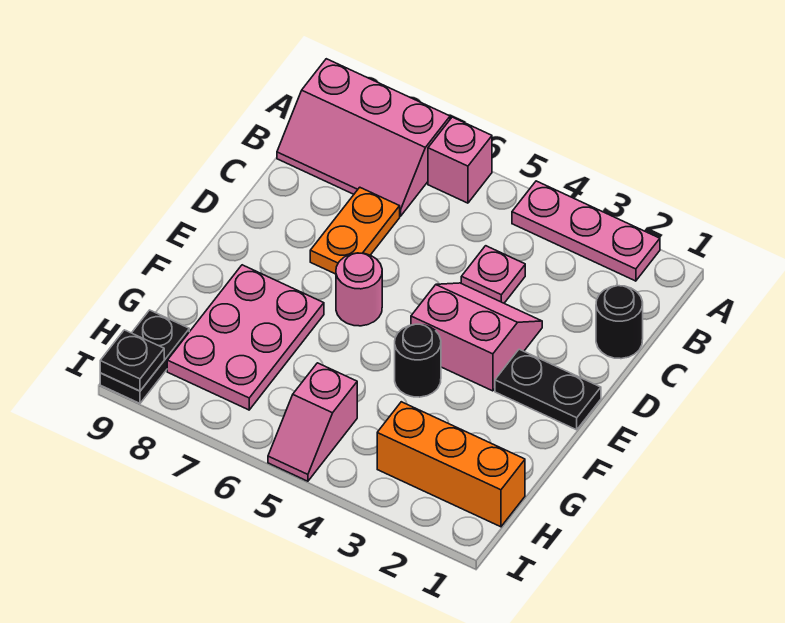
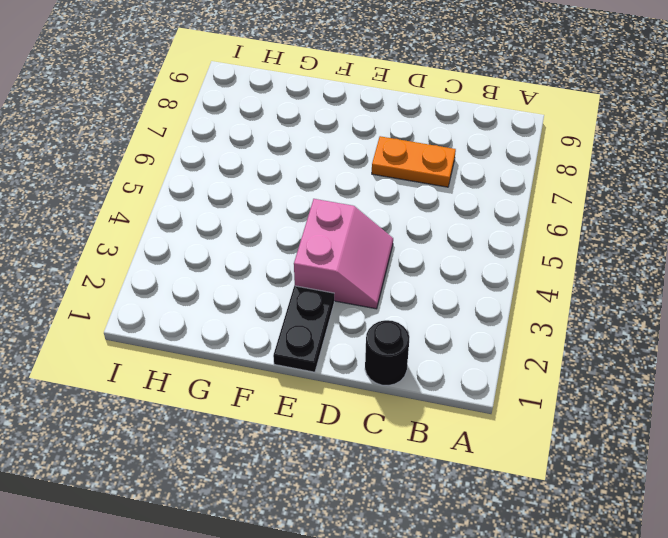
none -> pink plate A2:A4 level 1
none -> pink brick A6 level 1
none -> pink slope A7:B9 level 1 top A

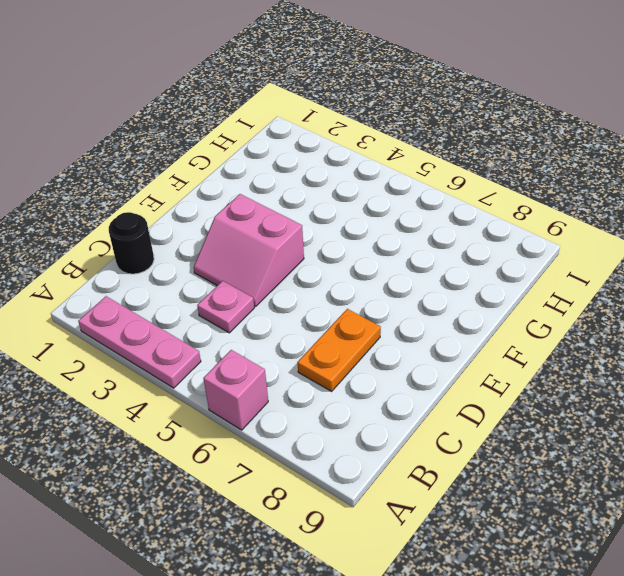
none -> pink slope A7:B9 level 1 top A
none -> black plate E1:E2 level 1
none -> pink round brick E6 level 1

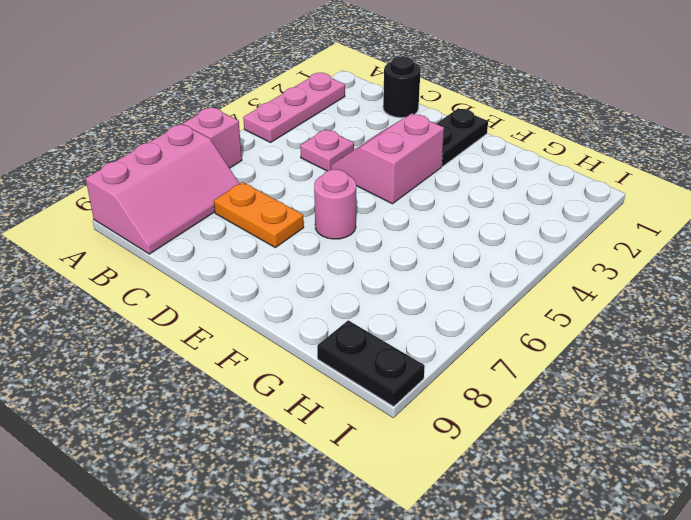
none -> black round brick F4 level 1
none -> pink plate F7:H8 level 1
none -> orange brick H1:H3 level 1

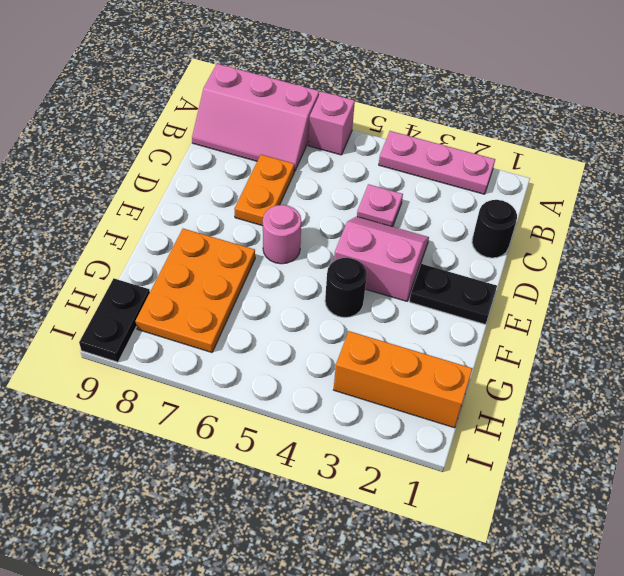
orange plate F7:H8 level 1 -> pink plate F7:H8 level 1
none -> pink slope H5:I5 level 1 top H
none -> black plate I9 level 2

